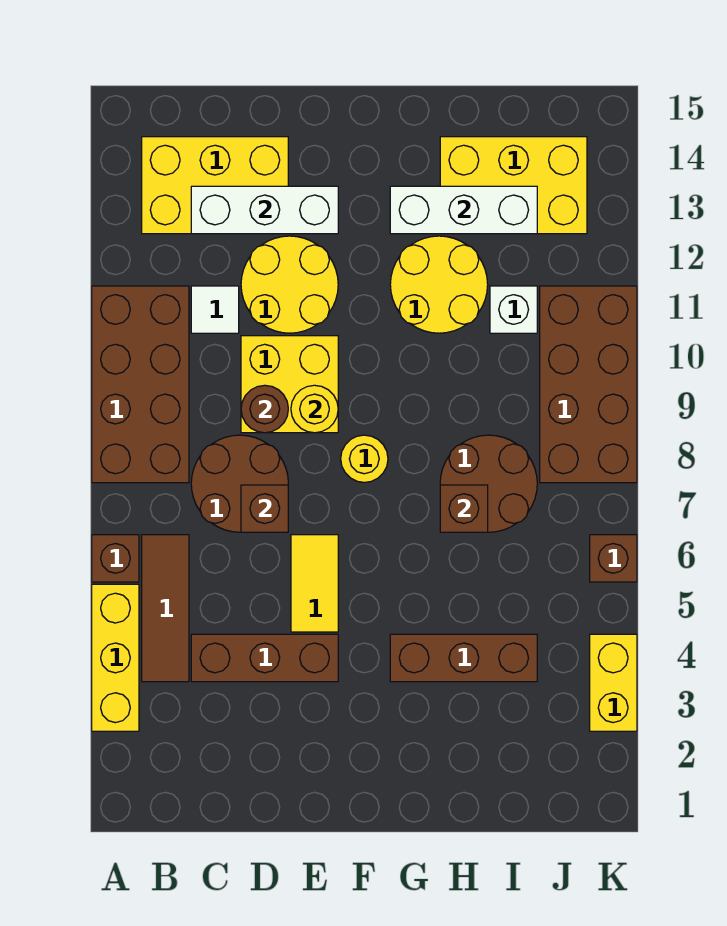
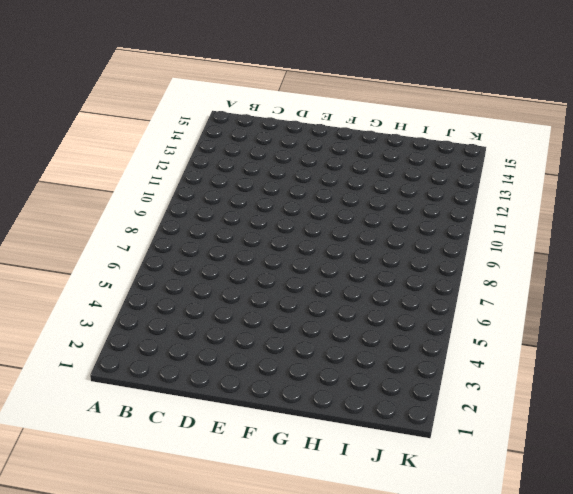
none -> yellow brick A3:A5 level 1
none -> brown brick A6 level 1
none -> brown brick A8:B11 level 1

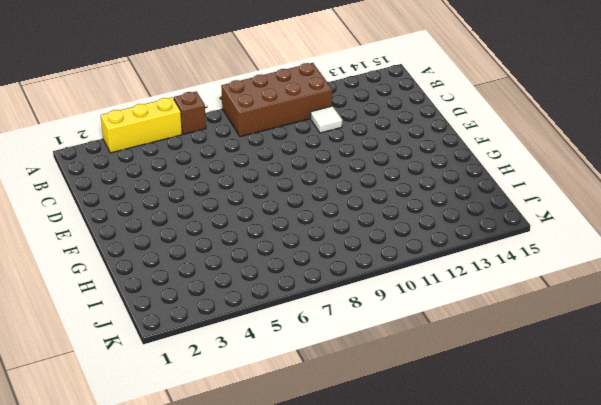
none -> brown tile B4:B6 level 1
none -> yellow brick B13:D14 level 1
none -> brown brick C4:E4 level 1

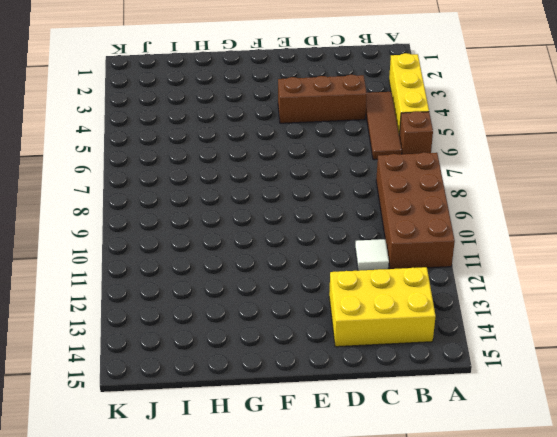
none -> brown round brick C7:D8 level 1
none -> yellow brick D9:E10 level 1
none -> yellow round brick D11:E12 level 1

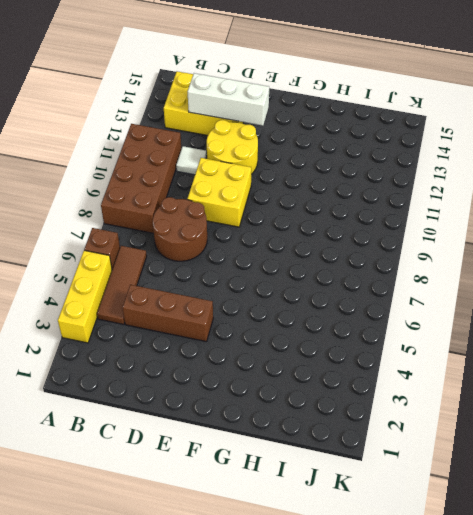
none -> yellow tile E5:E6 level 1
none -> yellow round brick F8 level 1
none -> brown brick G4:I4 level 1

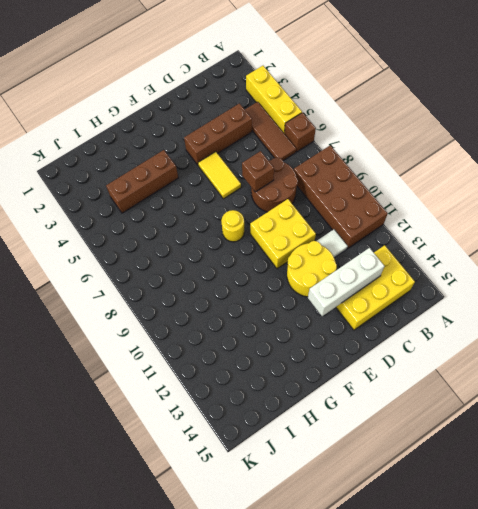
none -> yellow round brick G11:H12 level 1
none -> brown round brick H7:I8 level 1
none -> yellow brick H13:J14 level 1

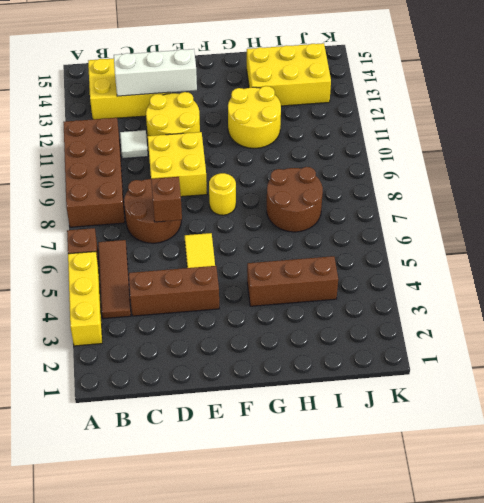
none -> white brick I11 level 1
none -> brown brick J8:K11 level 1
none -> yellow brick K3:K4 level 1

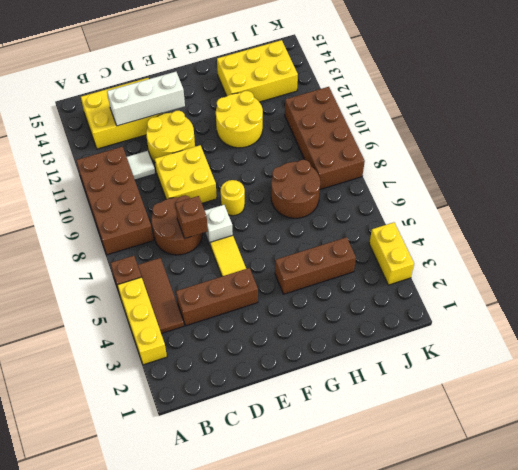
white brick E7 level 1 -> white brick I11 level 1
none -> brown brick K6 level 1
none -> brown round brick D9 level 2
none -> yellow round brick E9 level 2

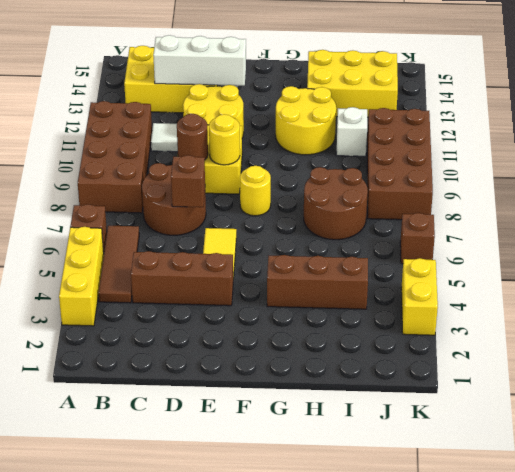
none -> white brick G13:I13 level 2
none -> brown brick H7 level 2

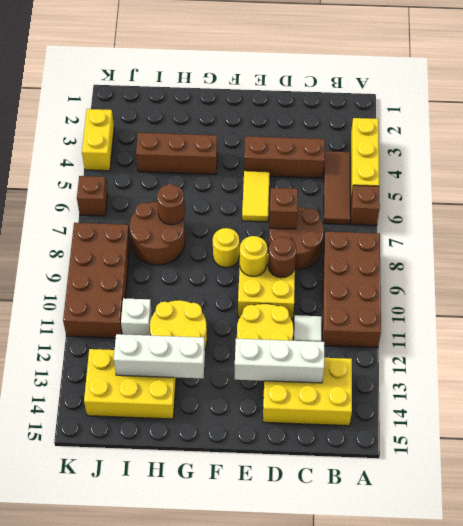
brown round brick H7 level 2 -> brown brick H7 level 2

